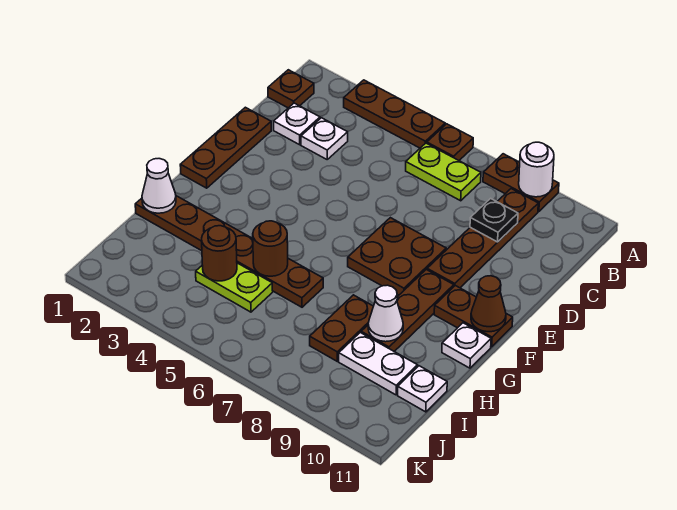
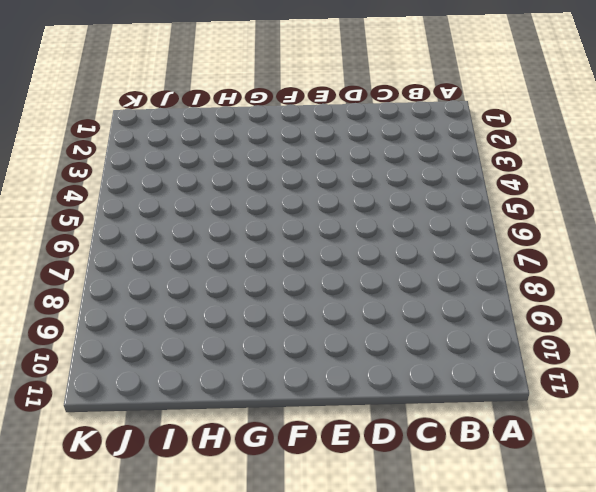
none -> brown plate A3:A5 level 1
none -> brown plate A6 level 1
none -> brown plate A8:A9 level 1

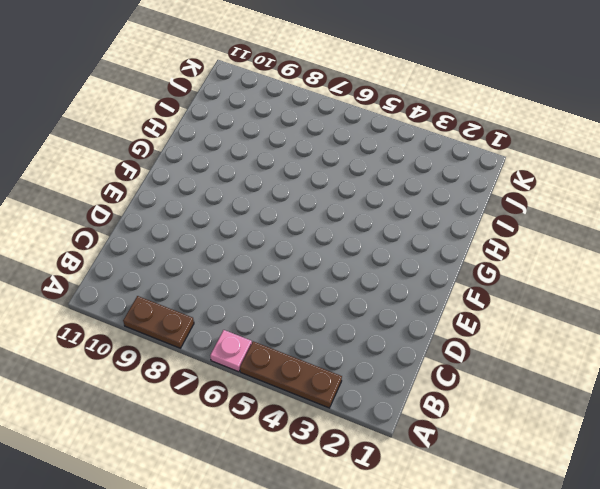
pink plate A6 level 1 -> brown plate A6 level 1
none -> brown plate B1 level 1
none -> lime plate B6:B7 level 1
none -> brown plate B9:E9 level 1

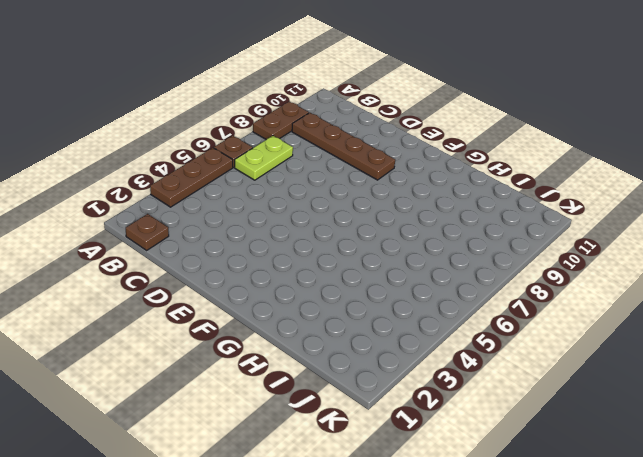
none -> white plate C2 level 1
none -> white plate C3 level 1
none -> brown plate D1:F1 level 1

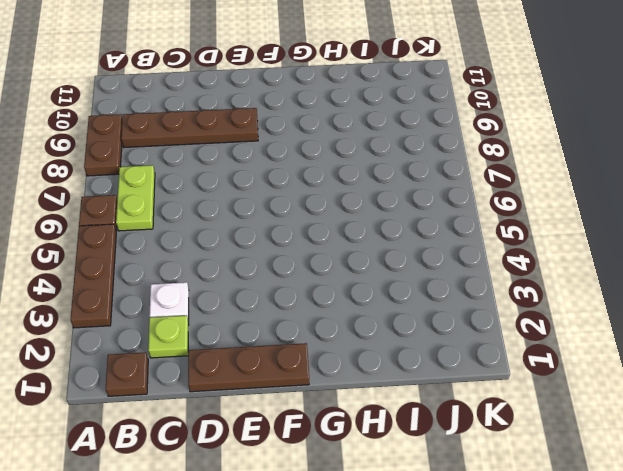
lime plate C2 level 1 -> white plate C2 level 1
none -> brown plate E7:F8 level 1
none -> brown plate F9:H9 level 1
none -> brown plate F10:F11 level 1

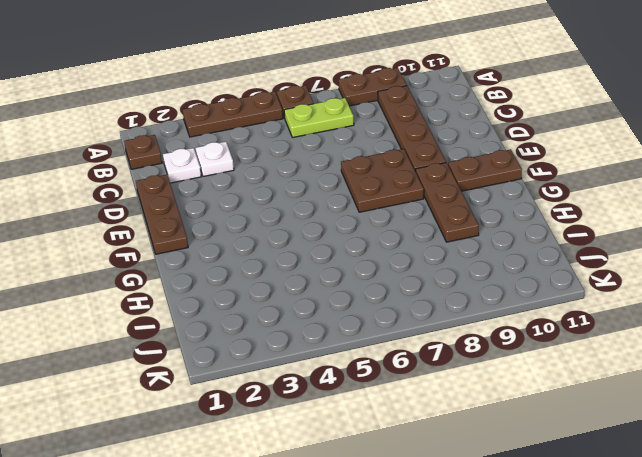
none -> white plate G11 level 1
none -> brown plate H1:H6 level 1
none -> brown plate H8:I8 level 1

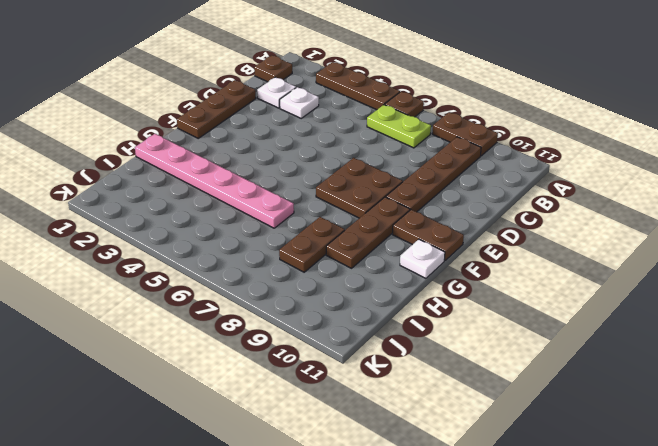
pink plate H1:H6 level 1 -> brown plate H1:H6 level 1
none -> lime plate I4:I5 level 1
none -> white plate I9:I10 level 1
none -> white plate I11 level 1

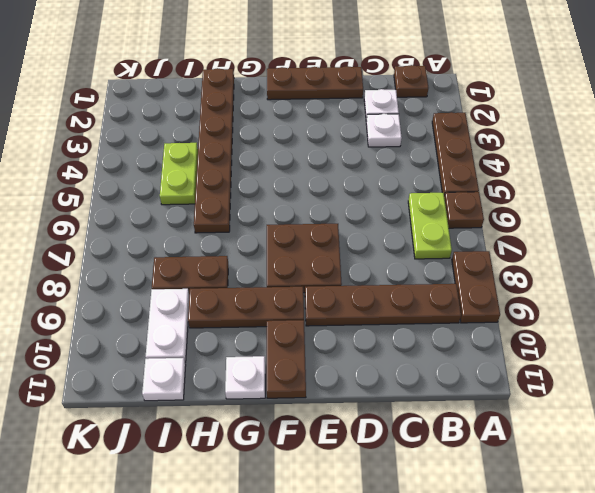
none -> white round brick A9 level 2
none -> black plate C9 level 2
none -> brown cone F11 level 2

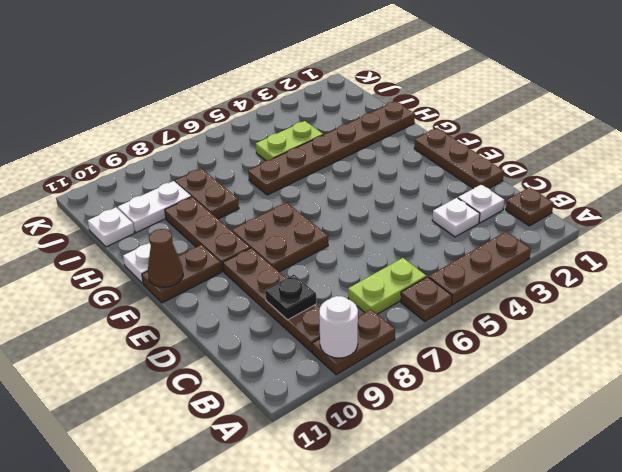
none -> white cone H1 level 2
none -> brown round brick H5 level 2
none -> white cone H9 level 2

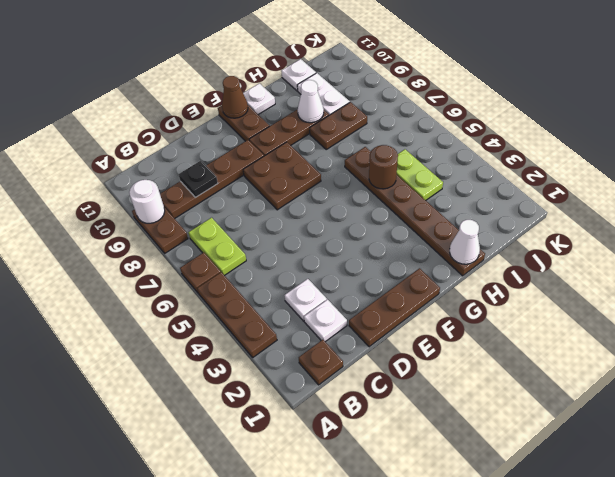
none -> brown round brick I4 level 2

